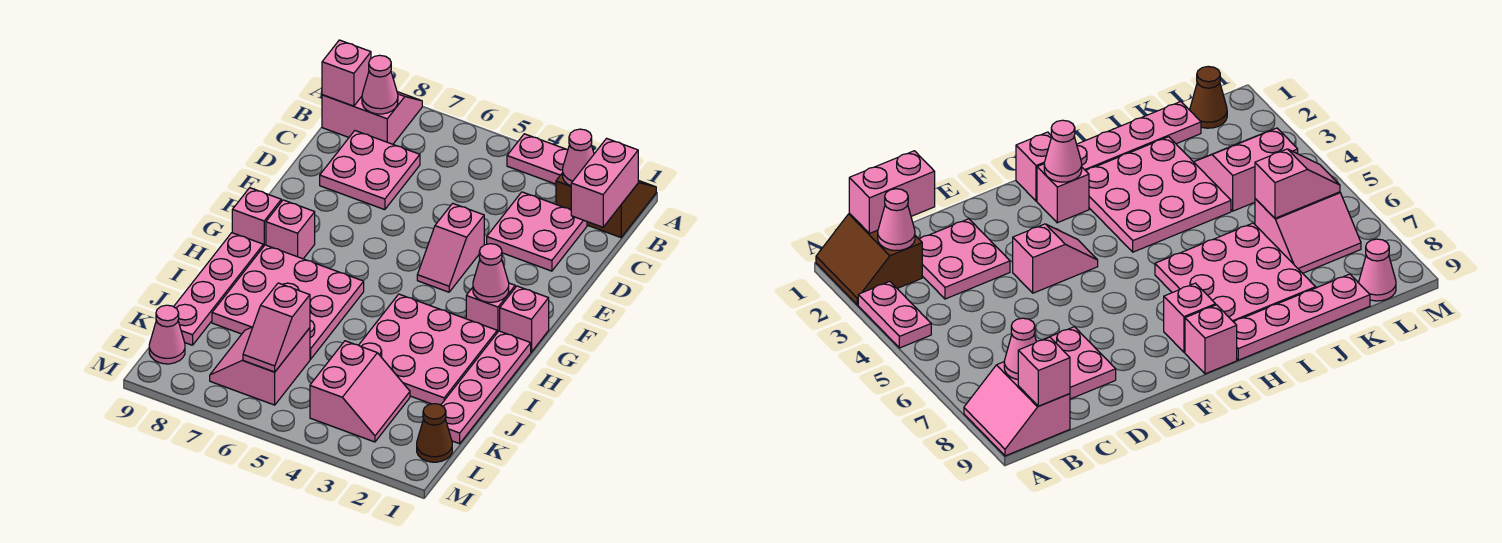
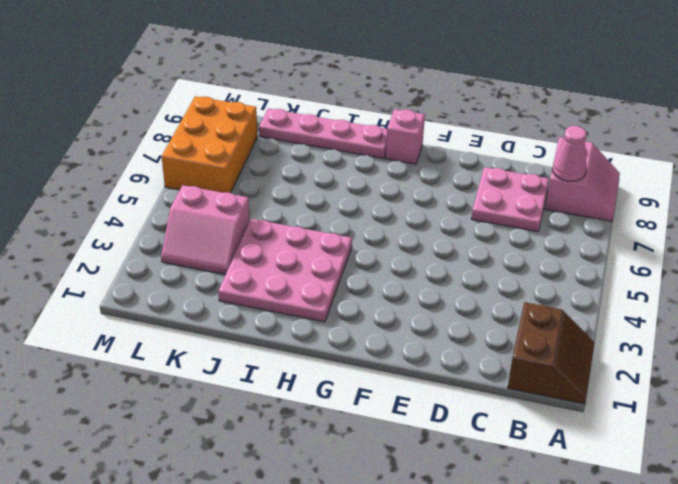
orange brick L6:M8 level 1 -> pink slope K6:L7 level 1 top 6
none -> pink plate A3:A4 level 1
none -> pink plate C2:D3 level 1
none -> pink slope E4:F4 level 1 top E

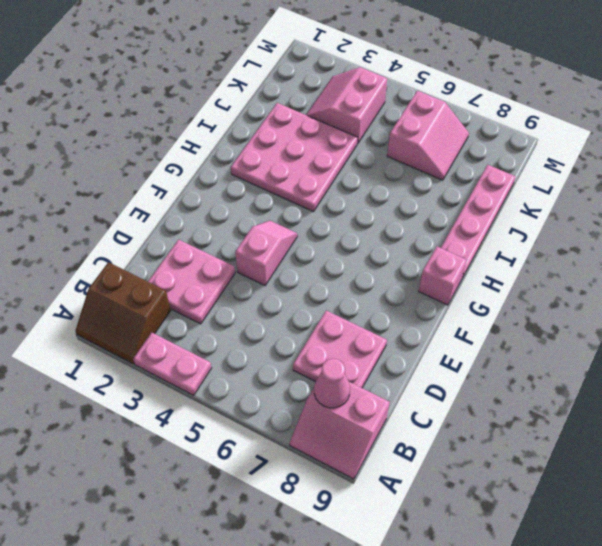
none -> pink brick G1 level 1
none -> pink brick G2 level 1
none -> pink brick G8 level 1

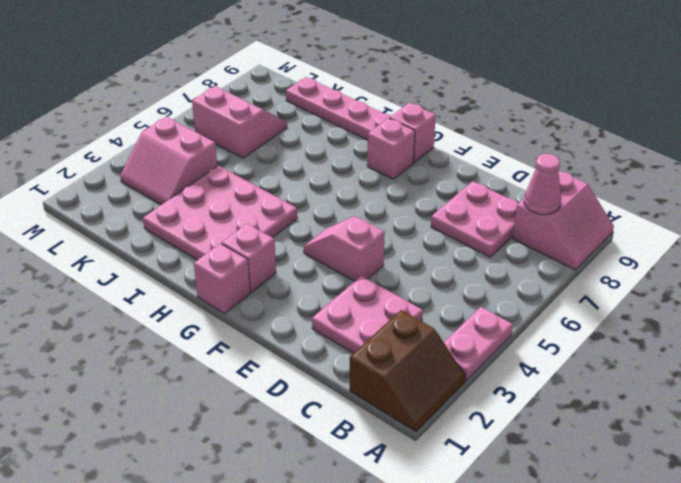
none -> pink plate H1:K1 level 1
none -> pink plate H6:J8 level 1
none -> brown cone L1 level 1

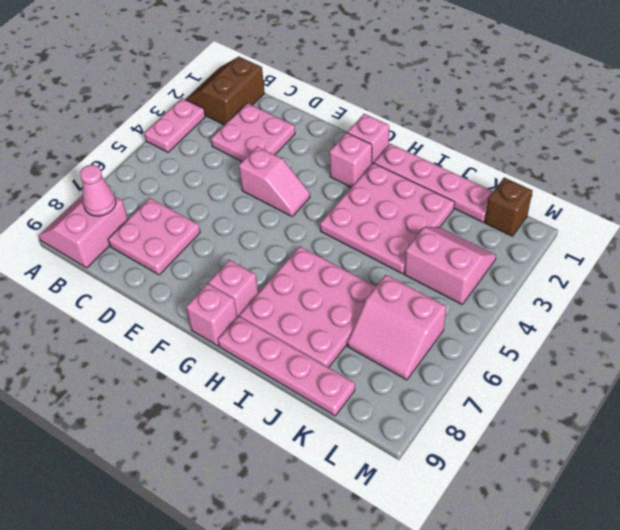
brown brick L1 level 1 -> brown cone L1 level 1
none -> pink cone L9 level 1
none -> pink brick B1:C1 level 2
none -> pink cone B2 level 2

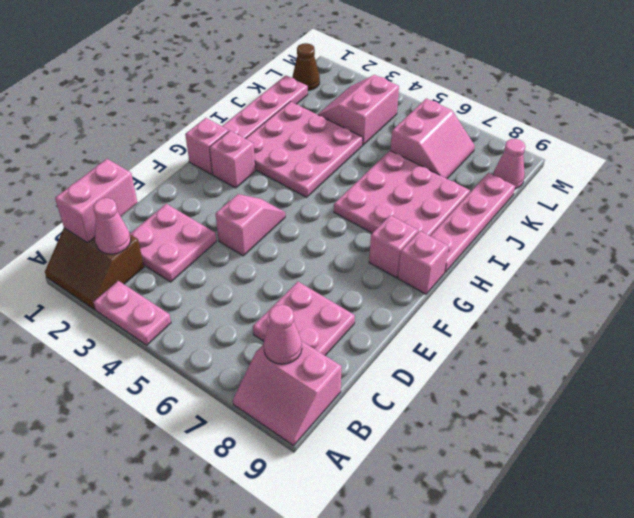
none -> pink brick B9 level 2
none -> pink cone G2 level 2
none -> pink slope K6:L6 level 2 top K

